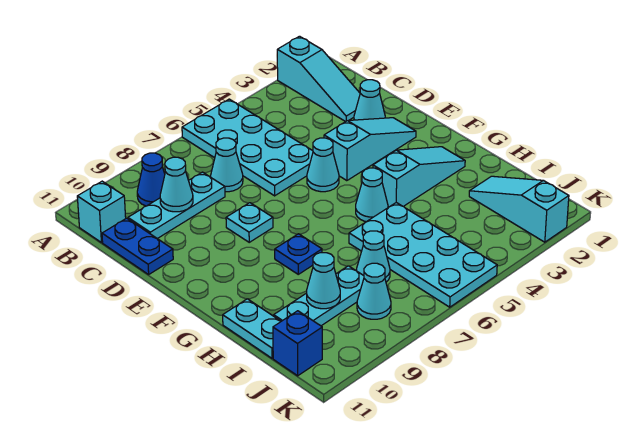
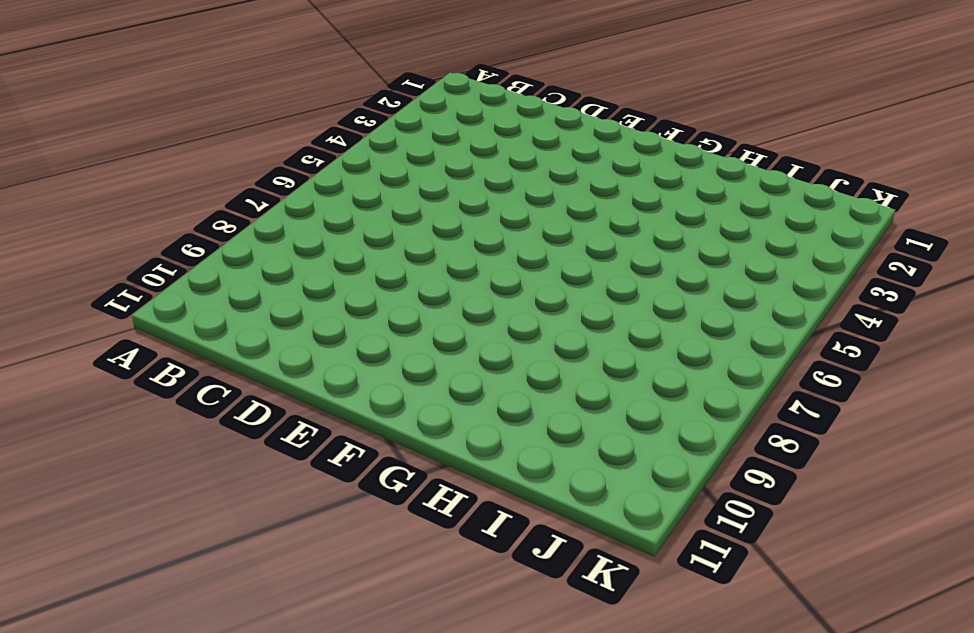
none -> cyan slope A2:C2 level 1 top A
none -> cyan plate A5:D6 level 1
none -> blue cone B9 level 1

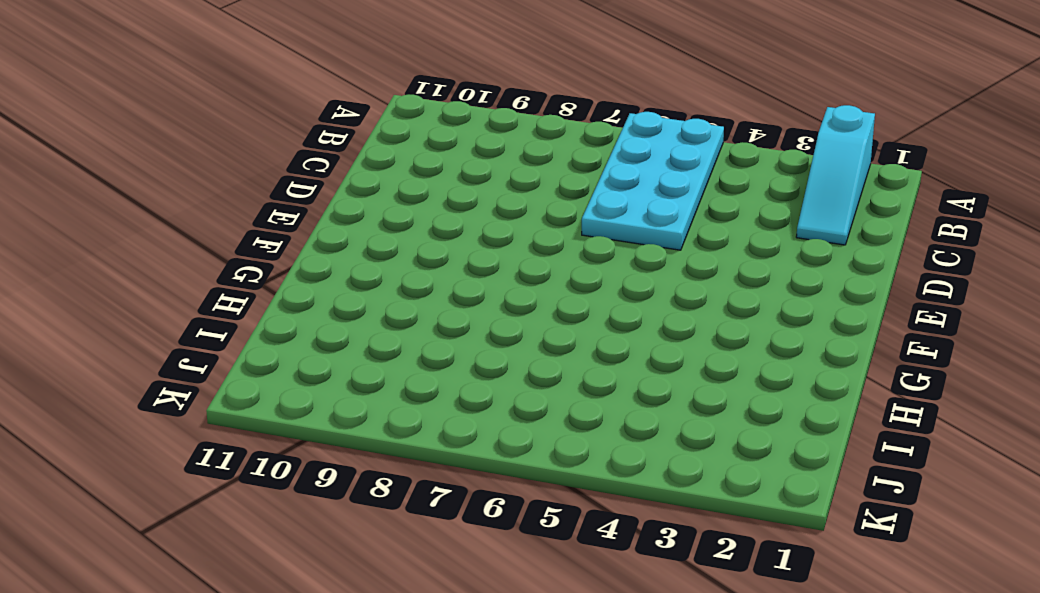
none -> blue cone B9 level 1
none -> cyan brick B11 level 1
none -> cyan cone C7 level 1

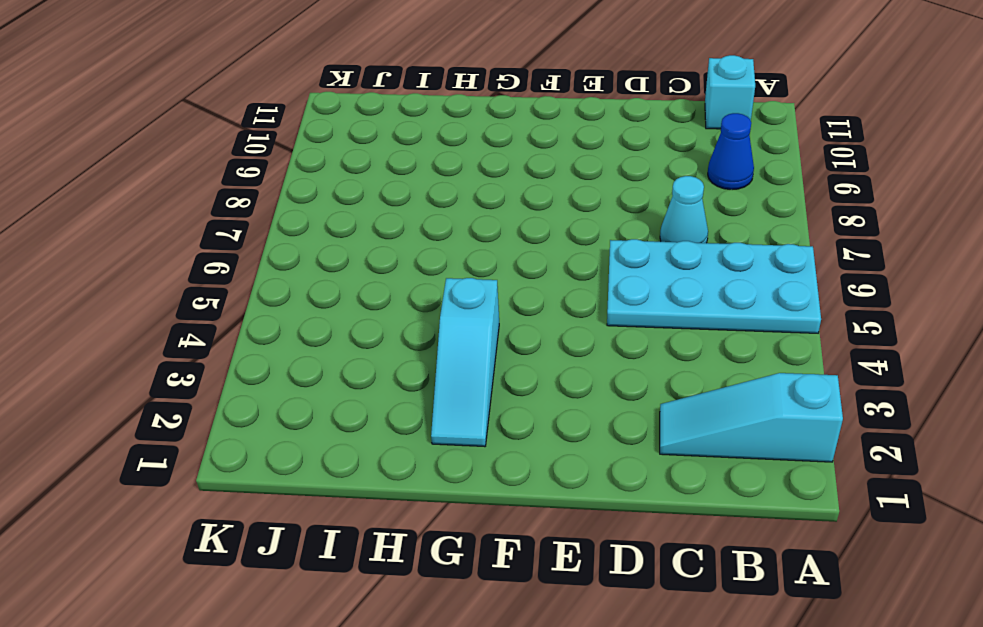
none -> cyan plate C8:C10 level 1
none -> blue plate C11:D11 level 1
none -> cyan cone D2 level 1

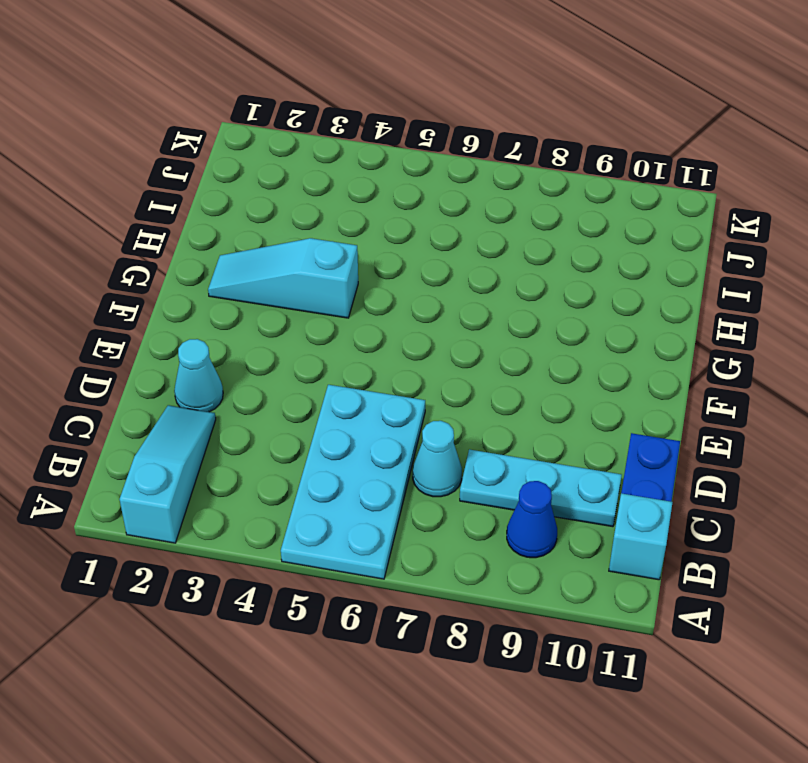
none -> cyan slope E2:E4 level 1 top 4
none -> cyan cone E5 level 1
none -> cyan plate E8 level 1

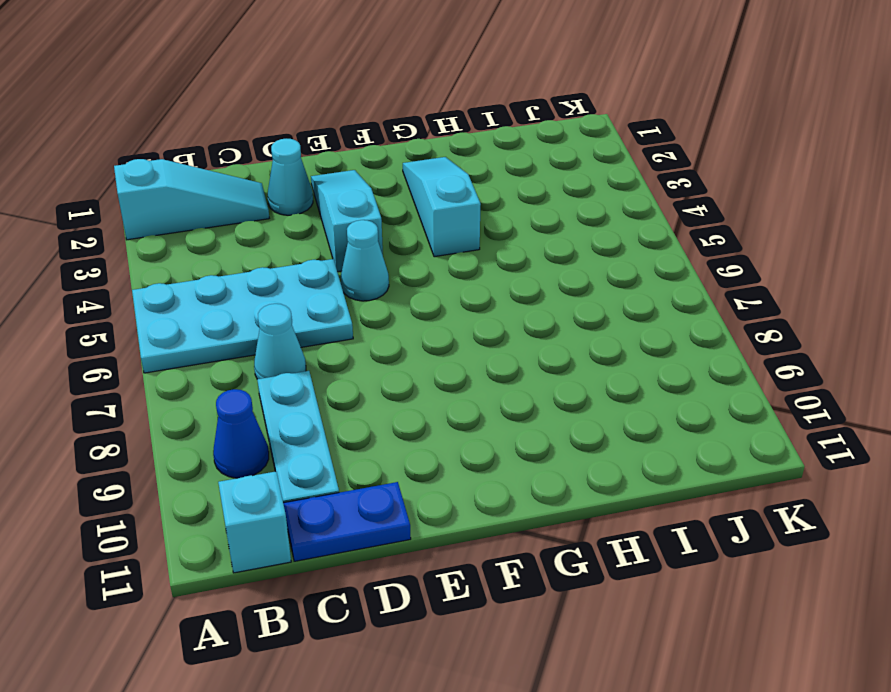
none -> cyan plate E8 level 1
none -> cyan cone G5 level 1
none -> blue plate G8 level 1

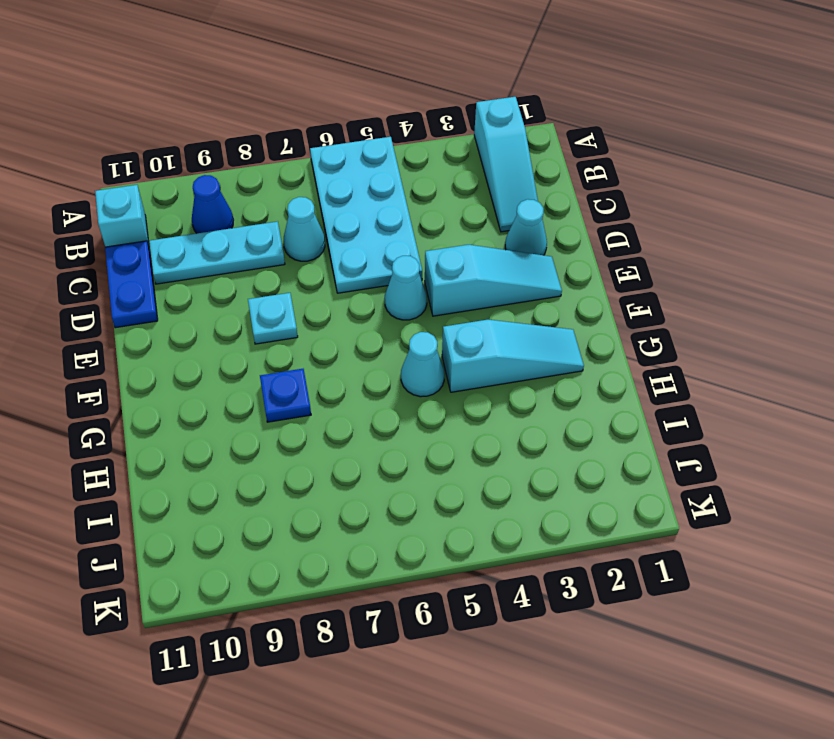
none -> cyan plate H5:K6 level 1
none -> cyan plate H11:I11 level 1
none -> cyan slope I2:K2 level 1 top K

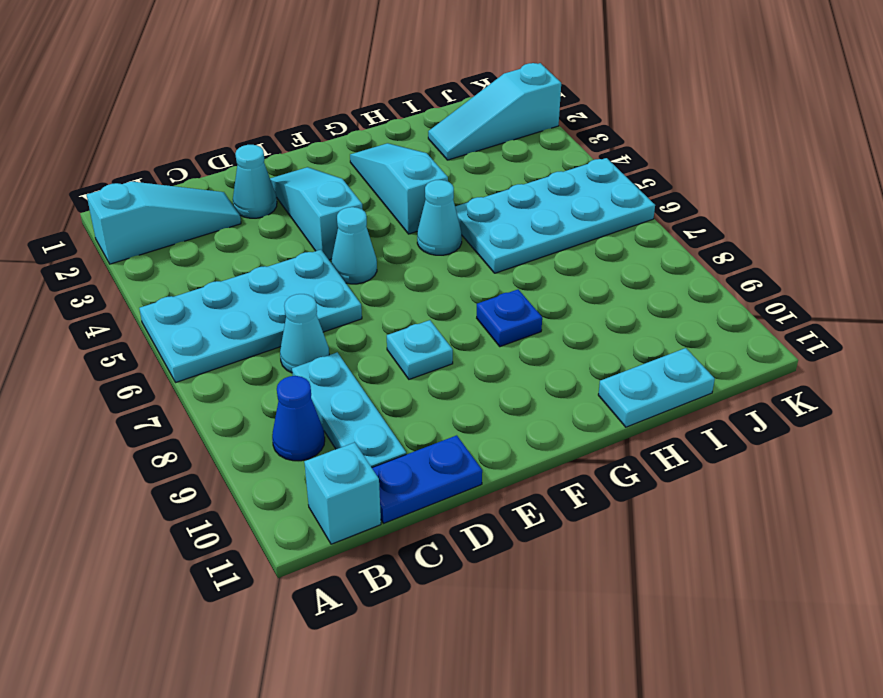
none -> cyan cone I7 level 1
none -> cyan plate I8:I10 level 1
none -> cyan cone J8 level 1

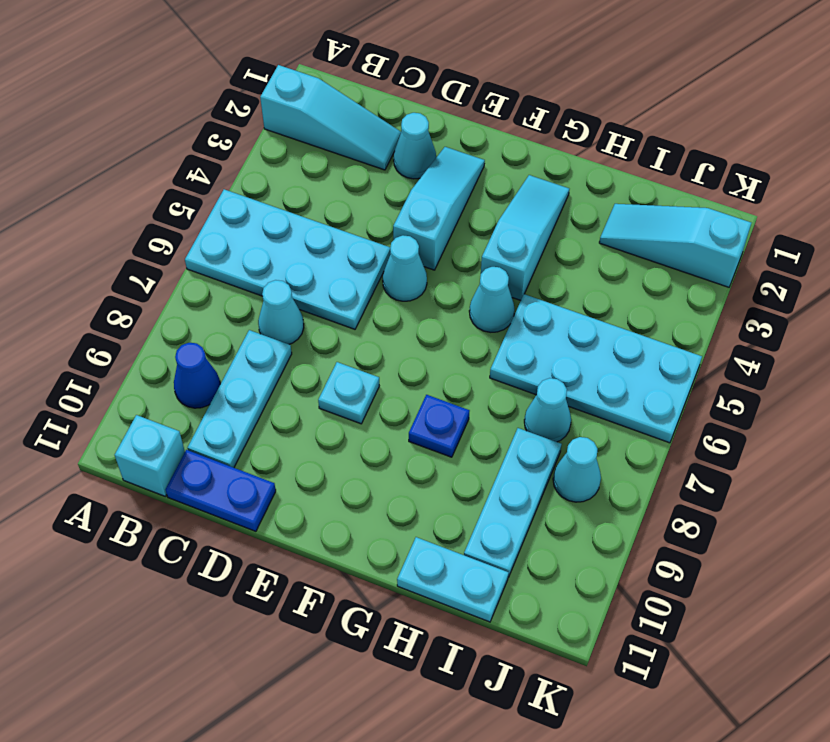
none -> blue brick J11 level 1
none -> cyan cone C9 level 2
none -> cyan cone I9 level 2

